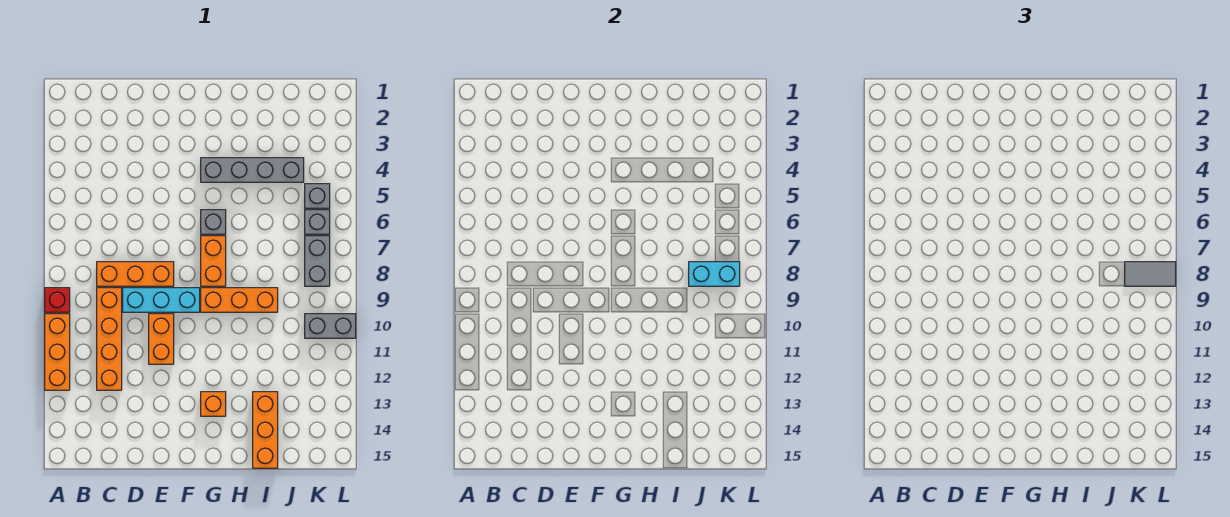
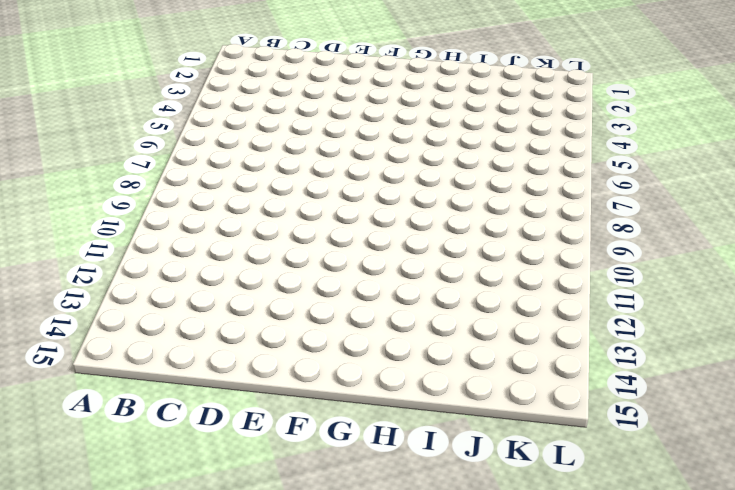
none -> red brick A9 level 1
none -> orange brick A10:A12 level 1
none -> orange brick C8:E8 level 1

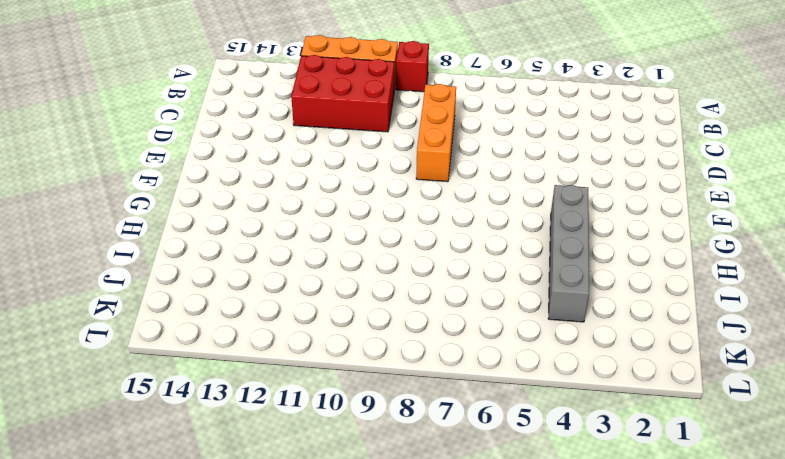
red brick B10:C12 level 1 -> orange brick C9:C12 level 1
none -> cyan brick D9:F9 level 1
none -> orange brick E10:E11 level 1
none -> grey brick G6 level 1

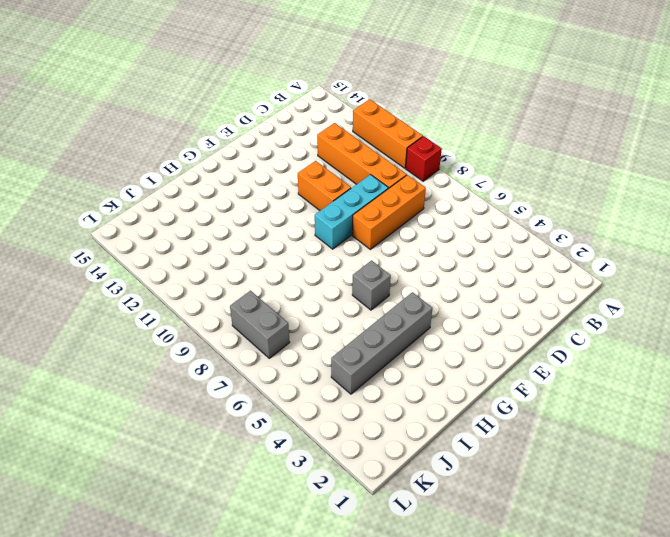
none -> orange brick G7:G8 level 1
none -> orange brick G9:I9 level 1
none -> orange brick G13 level 1

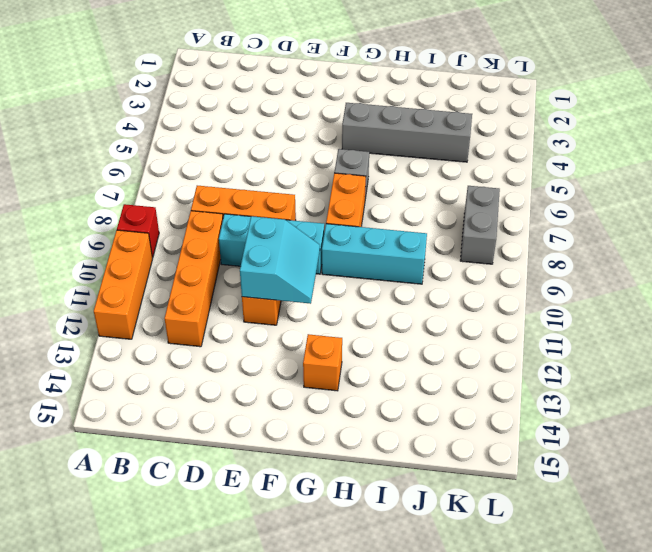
cyan slope E10:F11 level 2 top E -> none
cyan brick G9:I9 level 1 -> orange brick G9:I9 level 1
none -> orange brick I13:I15 level 1
none -> grey brick K5 level 1
none -> grey brick K6 level 1

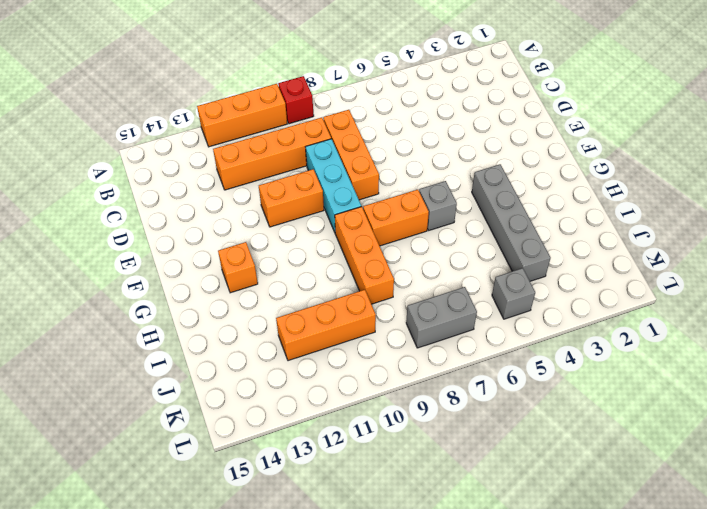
orange brick J10:J12 level 1 -> orange brick I13:I15 level 1
none -> grey brick K6 level 1
none -> grey brick K10:L10 level 1
none -> cyan brick J8:K8 level 2

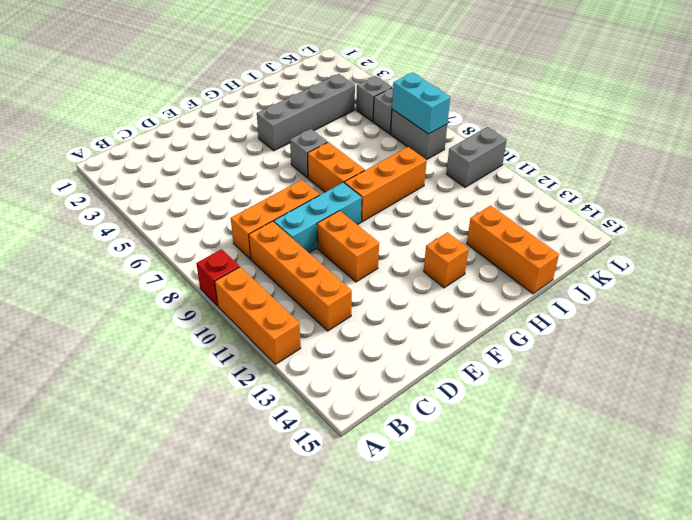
cyan brick K7:K8 level 2 -> cyan brick J8:K8 level 2
none -> grey tile K8:L8 level 3

